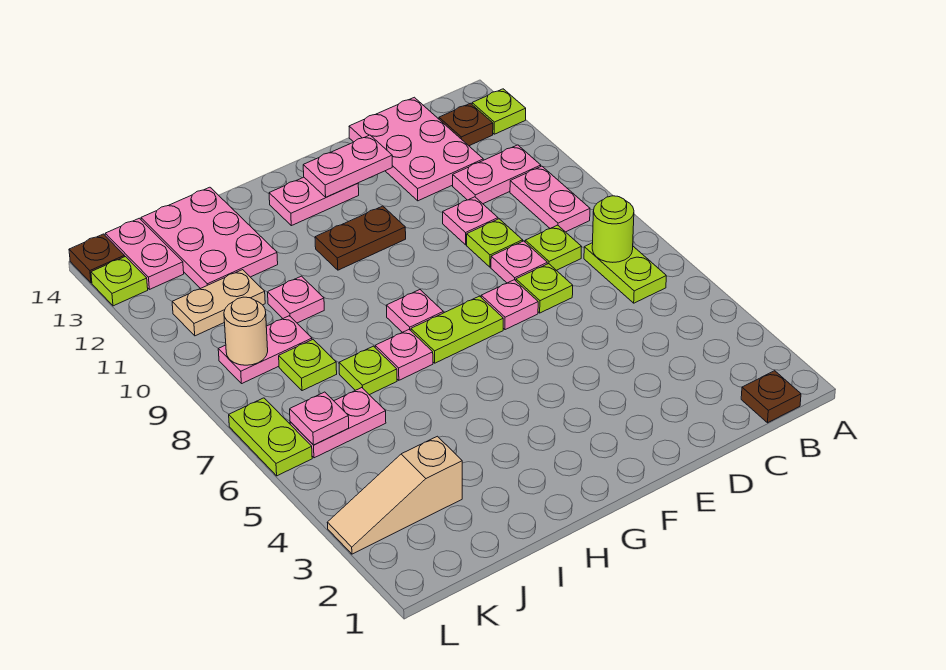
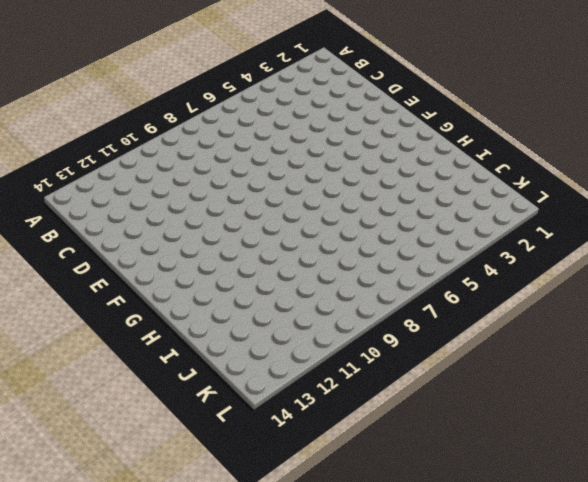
none -> lime plate A13 level 1
none -> brown plate B1 level 1
none -> lime plate B6:B7 level 1
none -> pink plate B9:B10 level 1

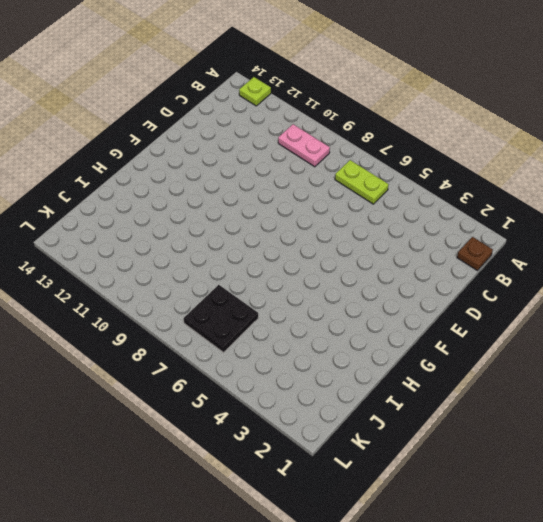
black plate J6:K7 level 1 -> pink plate J6:K6 level 1
none -> pink plate B11:C11 level 1
none -> brown plate B13 level 1
none -> lime plate C8 level 1
none -> pink plate C12:D14 level 1

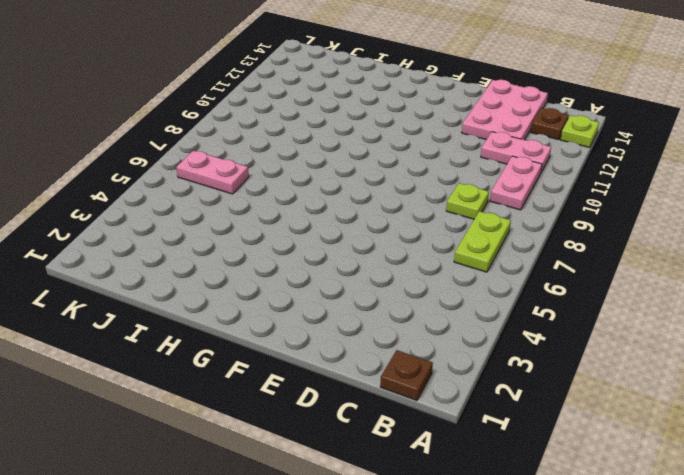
none -> lime plate D7 level 1
none -> pink plate D8 level 1
none -> lime plate D9 level 1
none -> pink plate D10 level 1

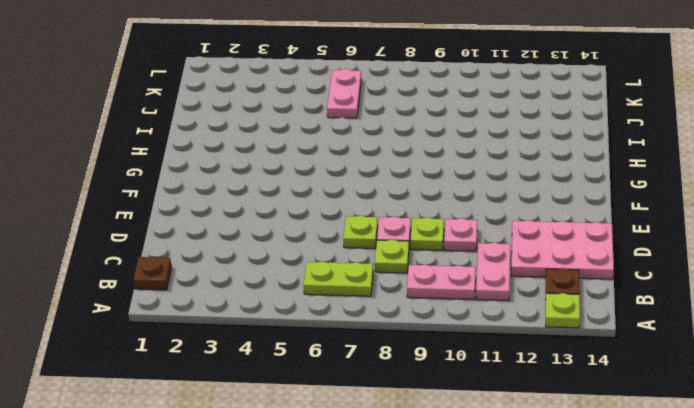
none -> pink plate E7 level 1
none -> lime plate F7:G7 level 1
none -> brown plate F11:G11 level 1
none -> pink plate F13:G13 level 1

